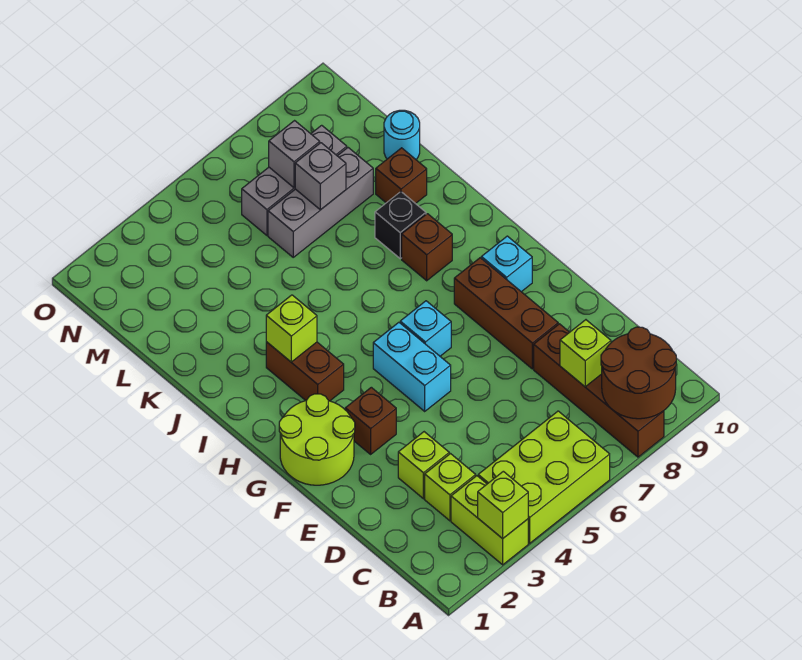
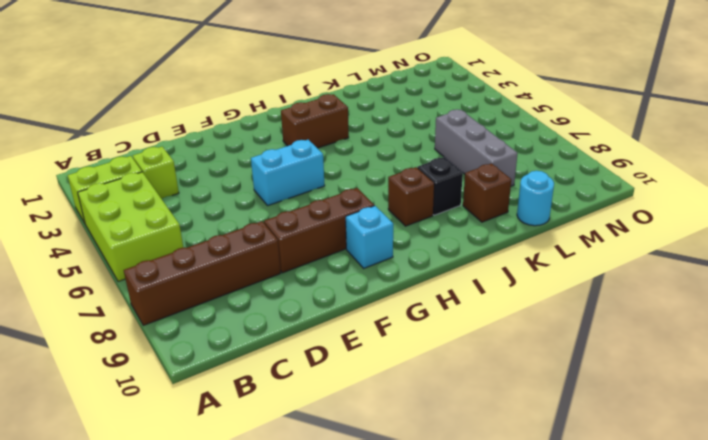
none -> lime brick D3 level 1
none -> lime round brick F1:G2 level 1
none -> brown brick F3 level 1

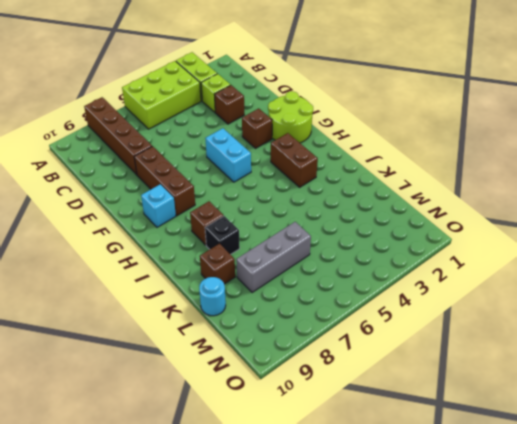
brown brick D3 level 1 -> lime brick D3 level 1
none -> cyan brick G6 level 1
none -> grey brick M6:M8 level 1
none -> lime brick A3 level 2

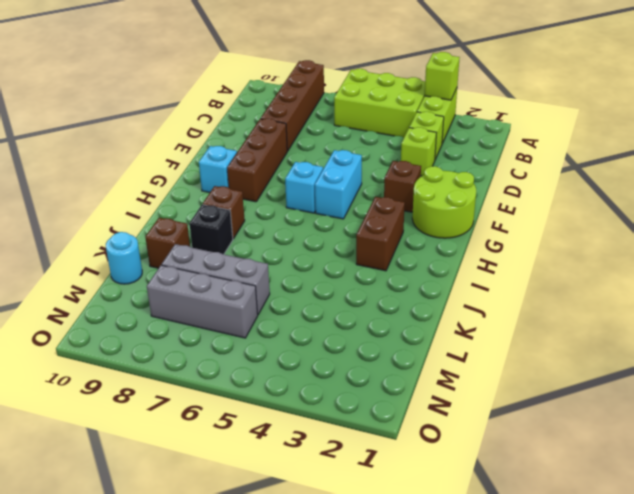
none -> brown round brick A8:B9 level 2
none -> lime brick C8 level 2
none -> lime brick I3 level 2

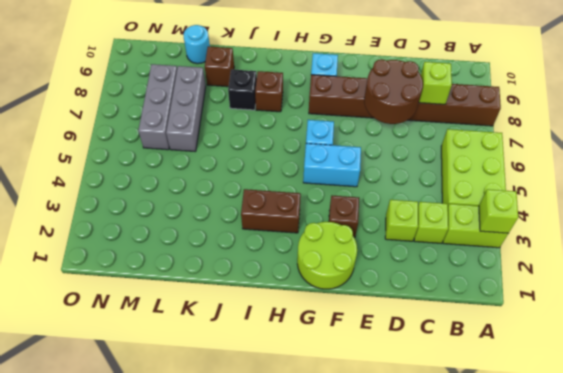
brown round brick D7:E8 level 2 -> brown round brick A8:B9 level 2
none -> lime brick I3 level 2
none -> grey brick L7 level 2
none -> grey brick M7 level 2

